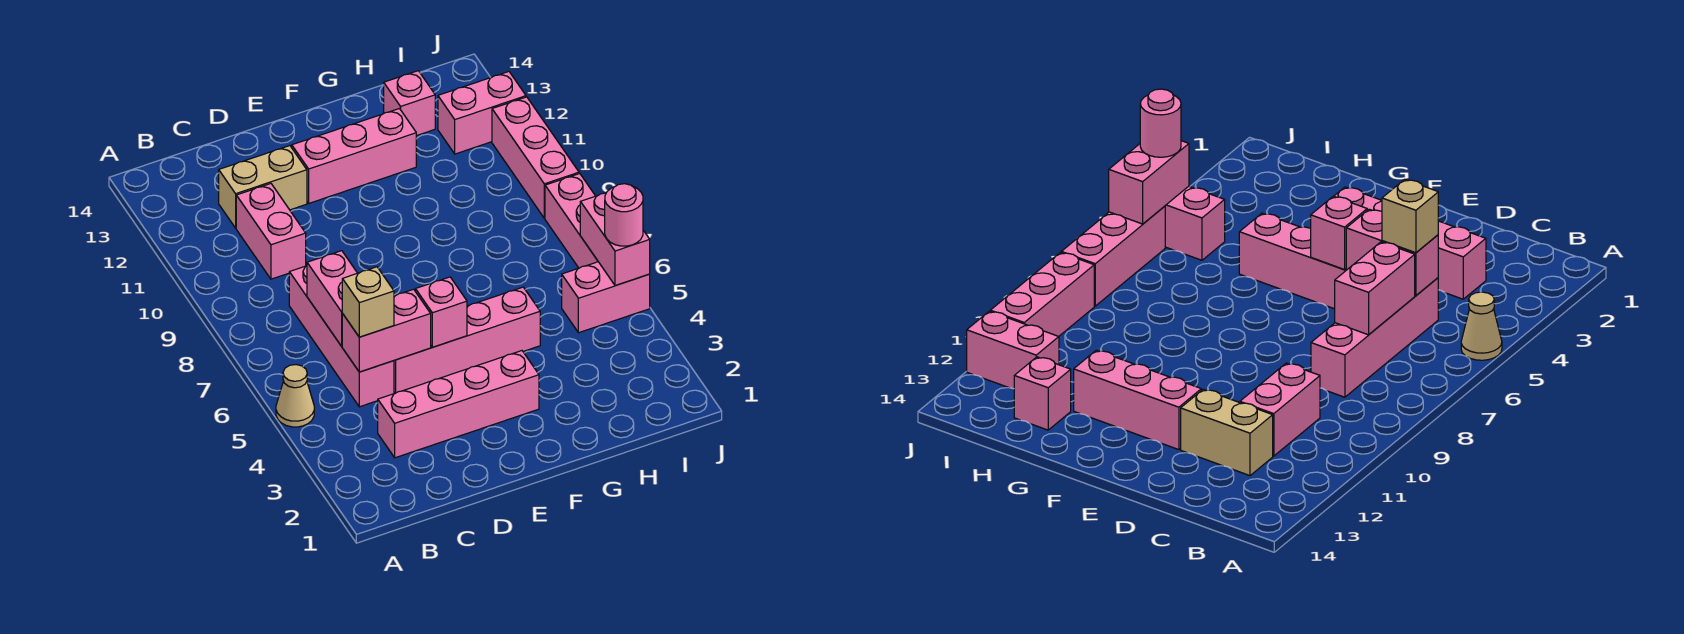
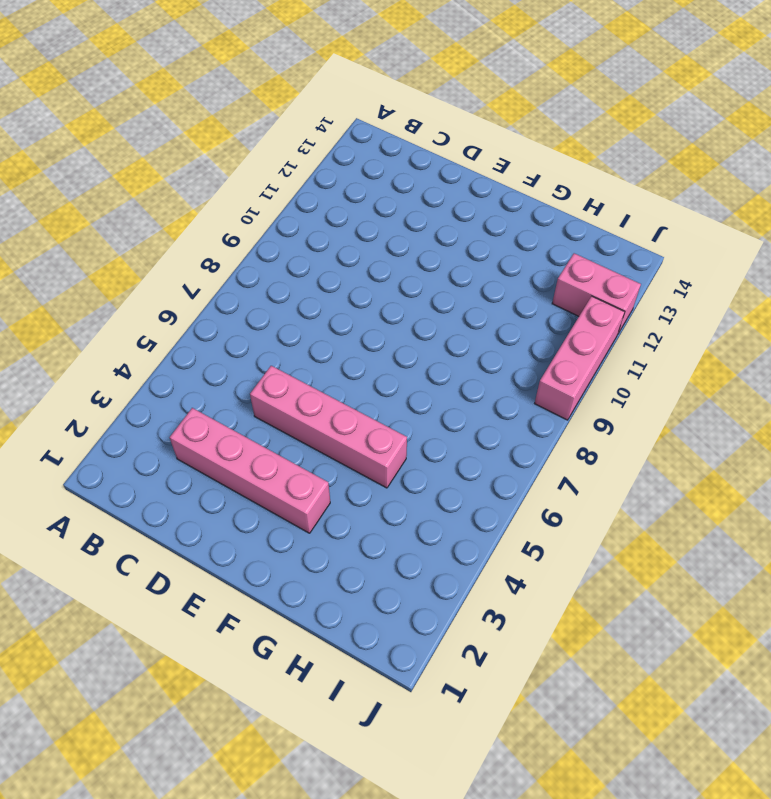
none -> tan cone A5 level 1
none -> pink brick C5:C8 level 1
none -> pink brick C10:C11 level 1

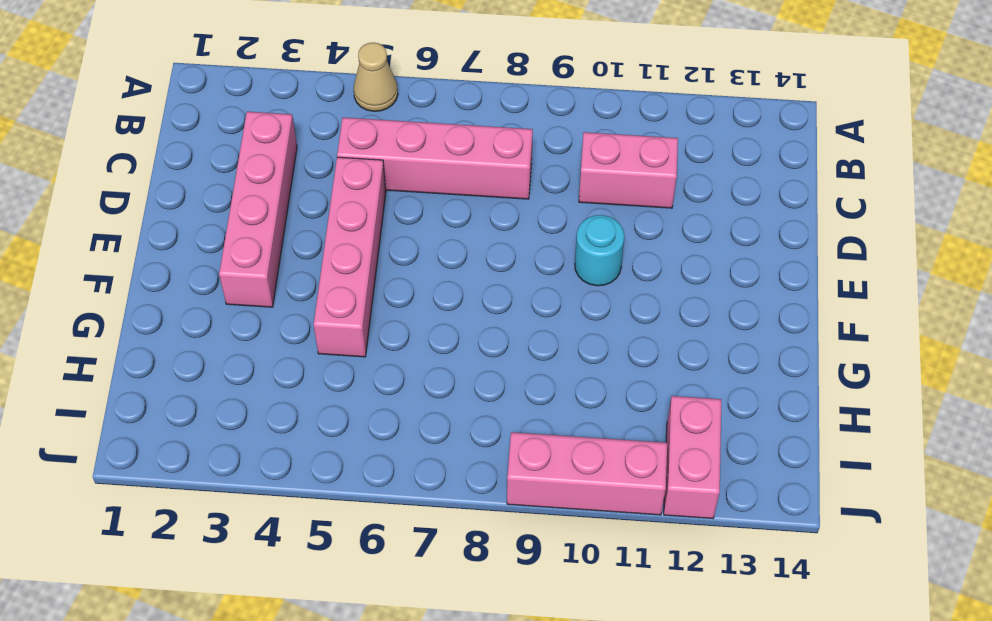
cyan round brick E10 level 1 -> none
none -> tan brick C12:D12 level 1
none -> pink brick E12:G12 level 1
none -> pink brick H13 level 1

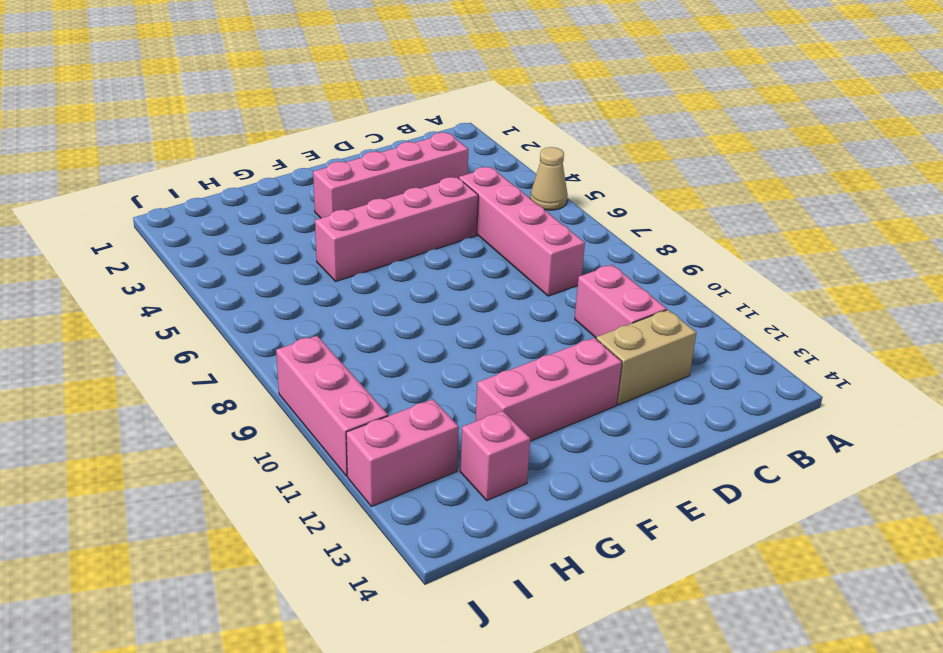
none -> pink brick I5:J5 level 1
none -> pink brick J6:J8 level 1
none -> pink brick C5:D5 level 2

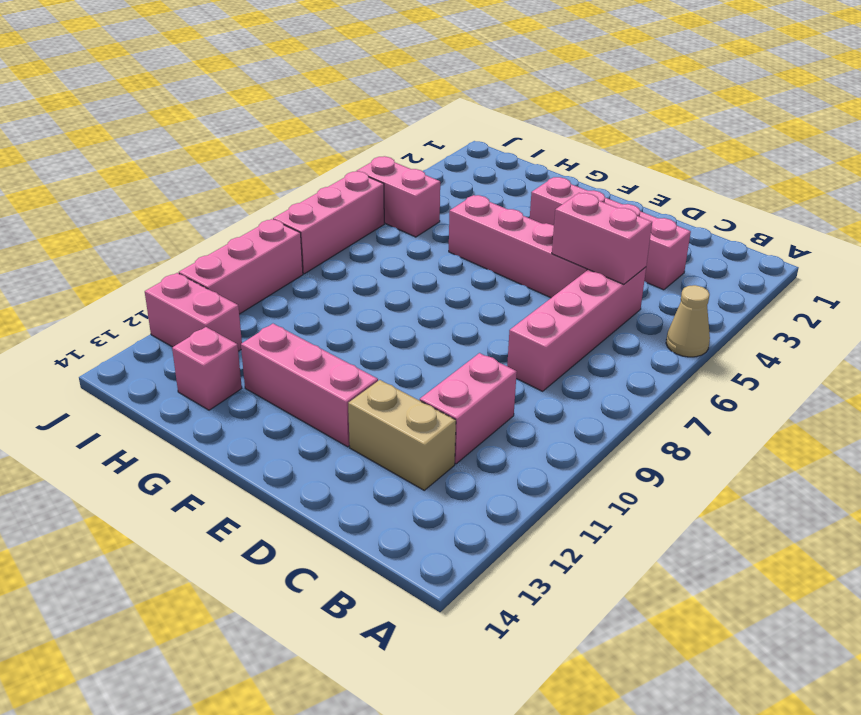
none -> pink brick C6:C7 level 2
none -> pink brick E5 level 2
none -> pink brick J5:J6 level 2

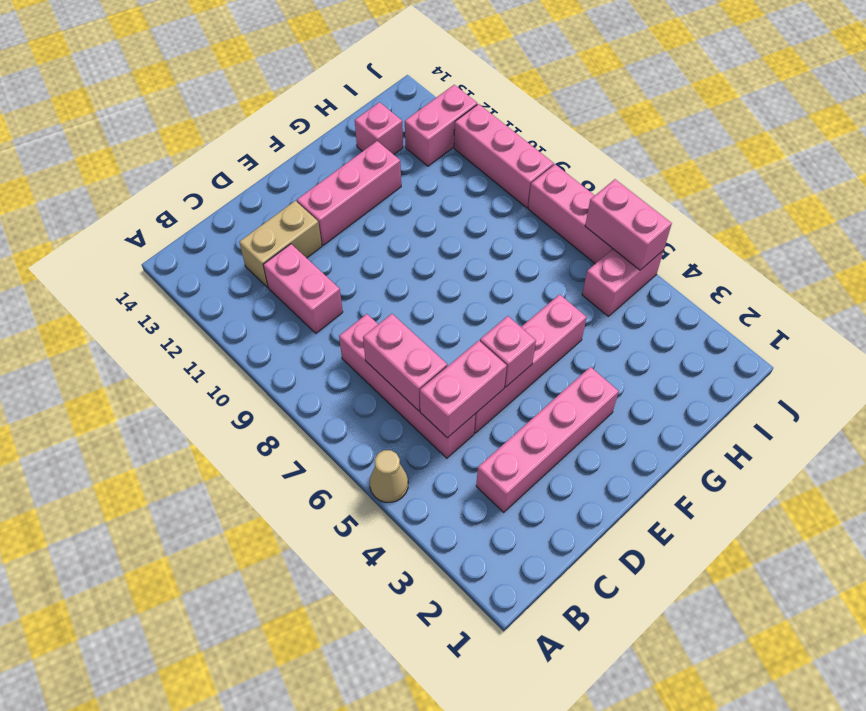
none -> tan brick C5 level 3
none -> pink round brick J5 level 3

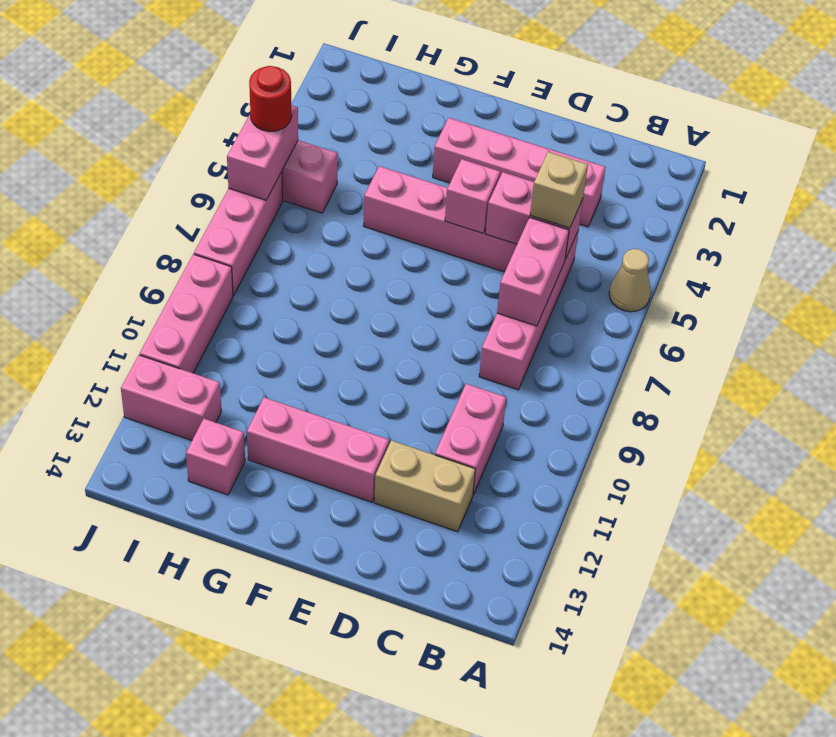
red round brick J5 level 3 -> pink round brick J5 level 3

